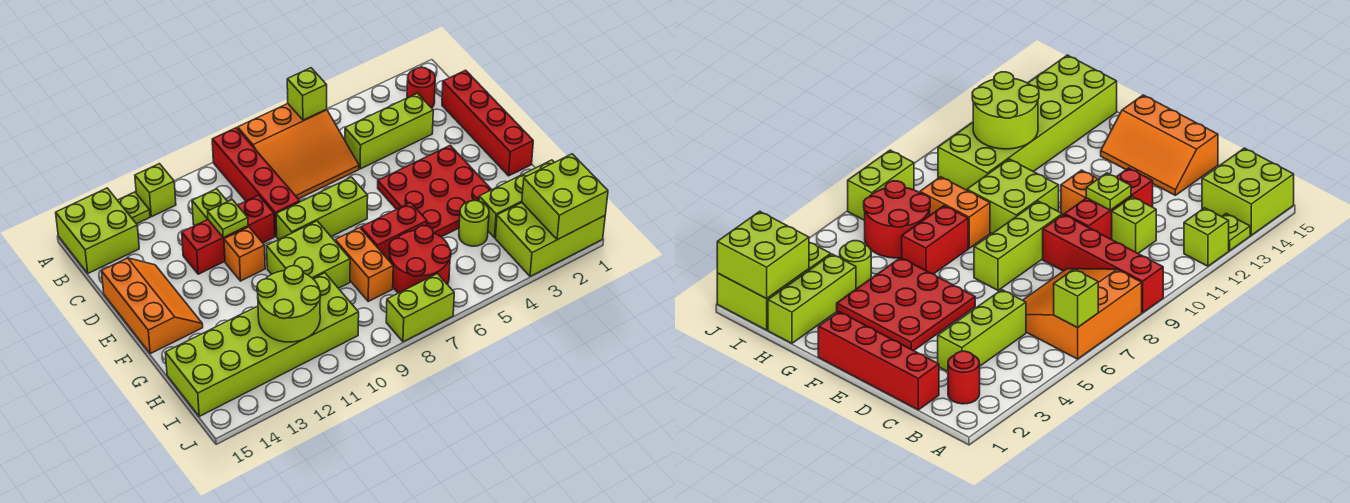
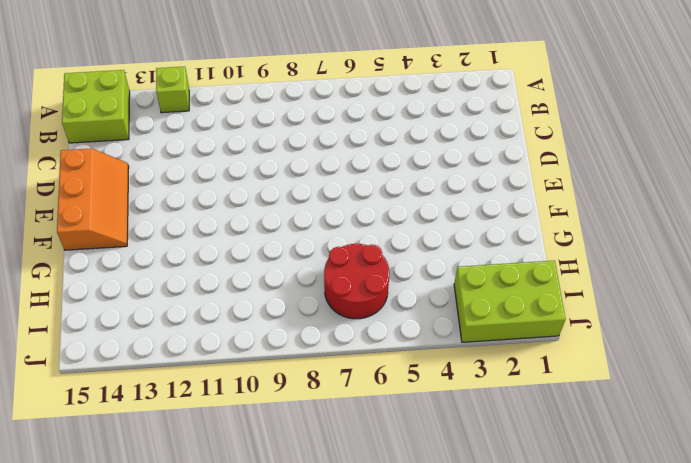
none -> orange slope A6:C8 level 1 top A
none -> red brick A9:D9 level 1
none -> lime plate A13 level 1

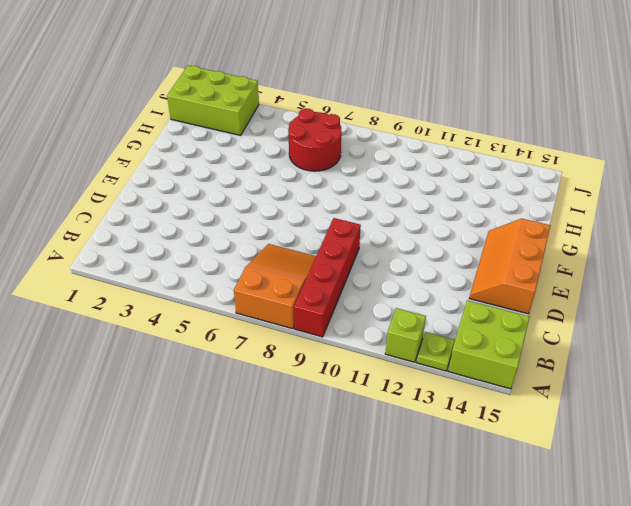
orange slope A7:C8 level 1 top A -> orange slope A6:C8 level 1 top A
none -> red round brick B2 level 1
none -> red brick C1:F1 level 1
none -> lime brick C3:C5 level 1

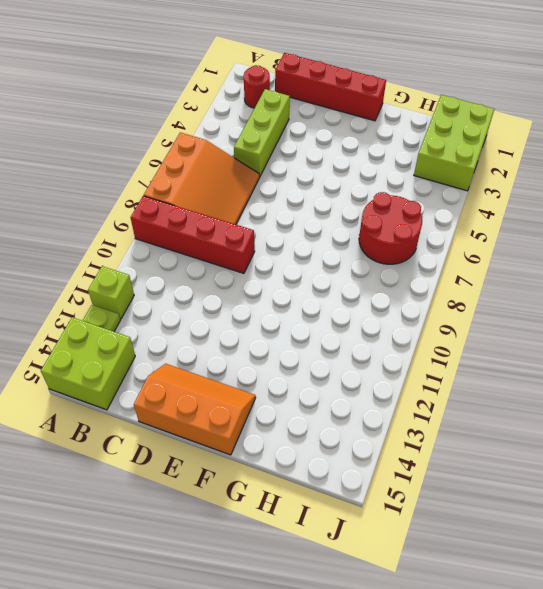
none -> lime brick C11 level 1
none -> red brick D10:D12 level 1
none -> red plate E3:G5 level 1

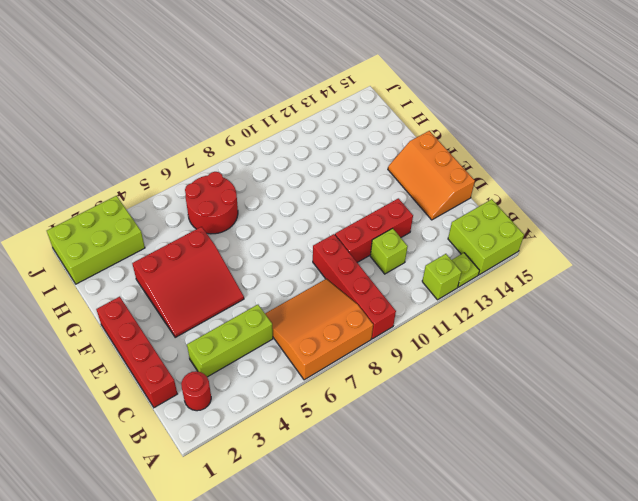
red slope E3:G5 level 1 top G -> red plate E3:G5 level 1
none -> lime brick E7:E9 level 1
none -> orange brick E11 level 1
none -> lime brick F9:G10 level 1

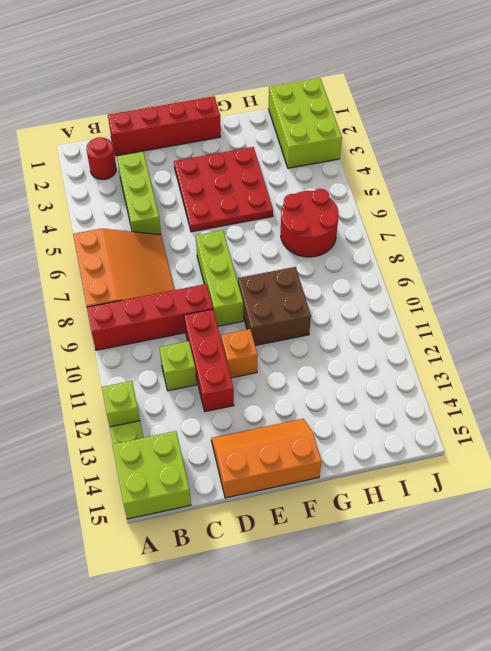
brown brick F9:G10 level 1 -> lime brick F9:G10 level 1
none -> red brick G6:G7 level 1
none -> orange brick G8:H8 level 1
none -> lime brick H1:H3 level 1

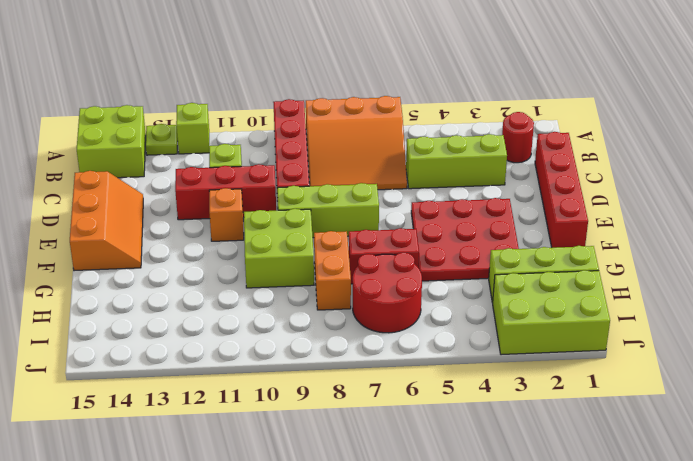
none -> lime round brick H4 level 1
none -> lime brick H10:I15 level 1
none -> lime brick J7:J8 level 1

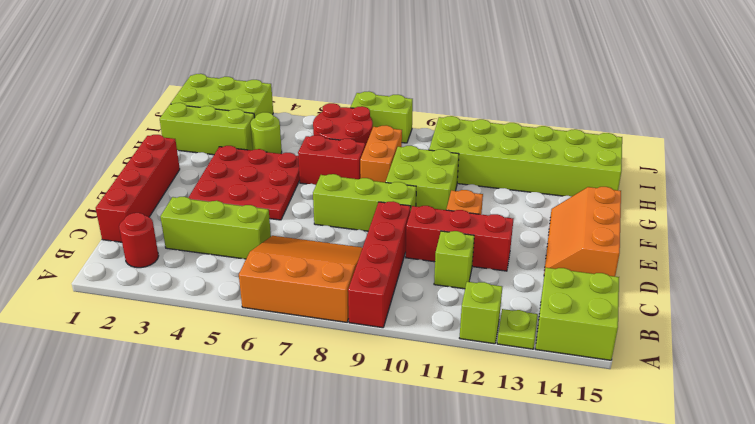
none -> lime brick A6 level 2
none -> lime plate D11 level 2
none -> lime round brick H11:I12 level 2

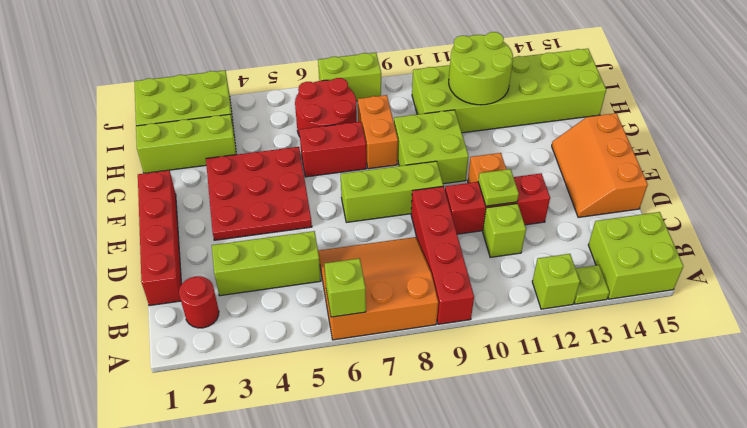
none -> lime round brick H4 level 1
none -> lime brick I1:J2 level 2

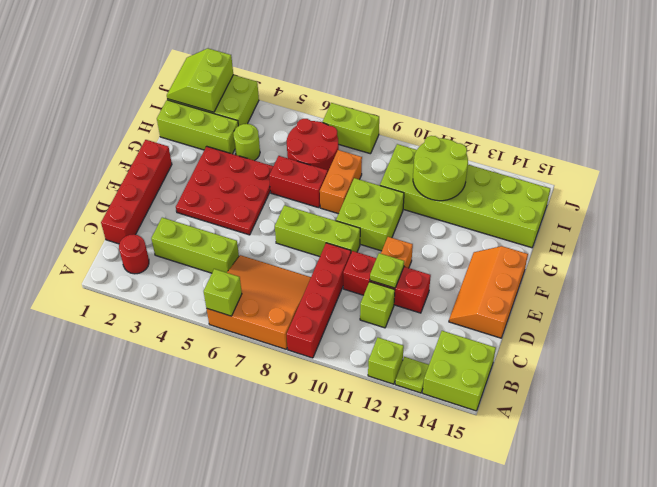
lime slope I1:J2 level 2 top 2 -> lime brick I1:J2 level 2

